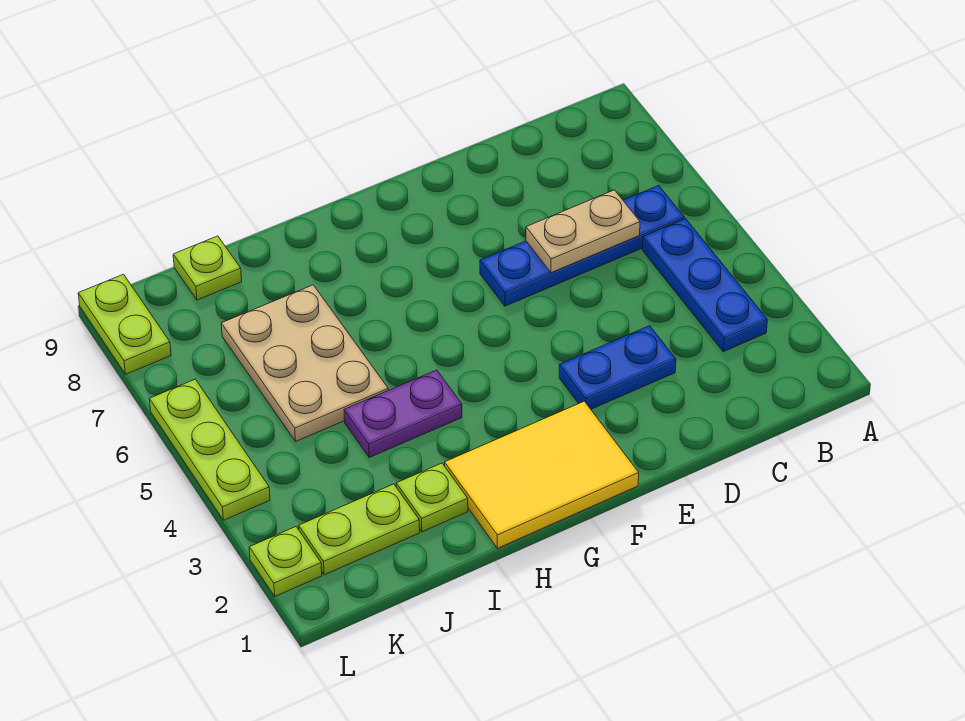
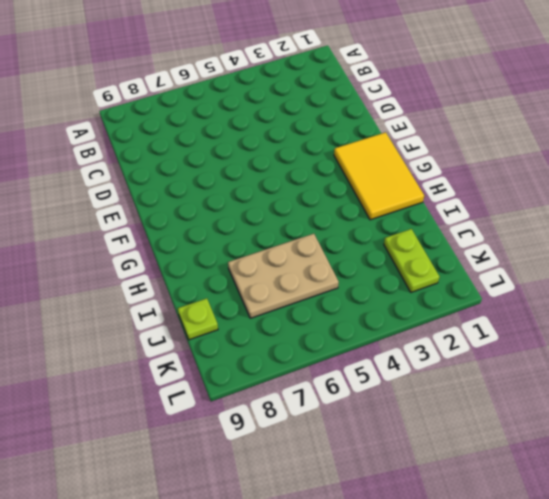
none -> blue plate B3:B5 level 1
none -> blue plate B6:E6 level 1
none -> blue plate D3:E3 level 1

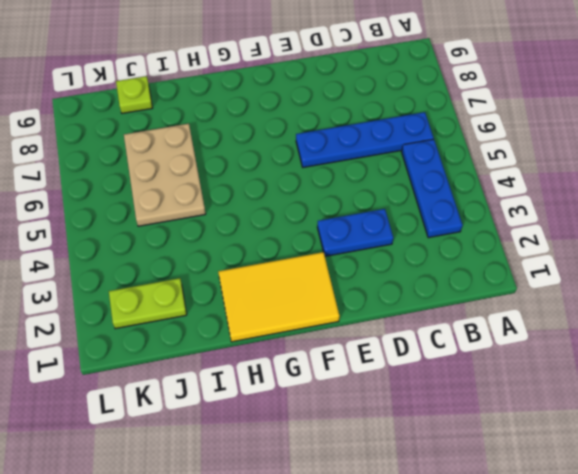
none -> purple plate H4:I4 level 1
none -> lime plate I2 level 1
none -> lime plate L2 level 1

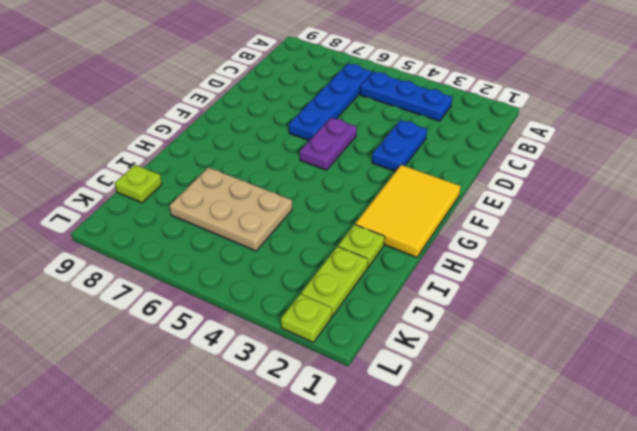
purple plate E5:F5 level 1 -> purple plate H4:I4 level 1
none -> lime plate L4:L6 level 1
none -> lime plate L8:L9 level 1
none -> tan plate C6:D6 level 2

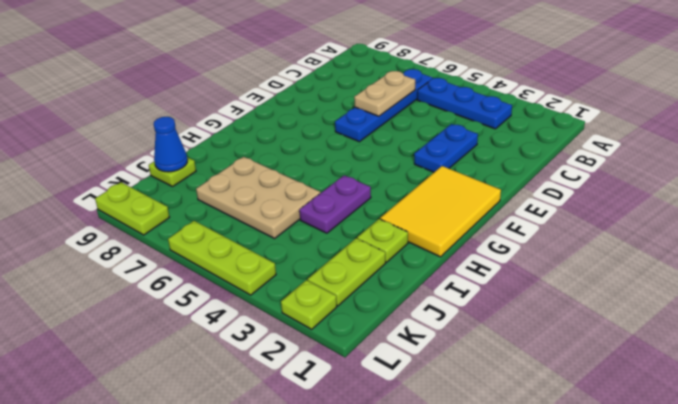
blue cone J9 level 2 -> none

